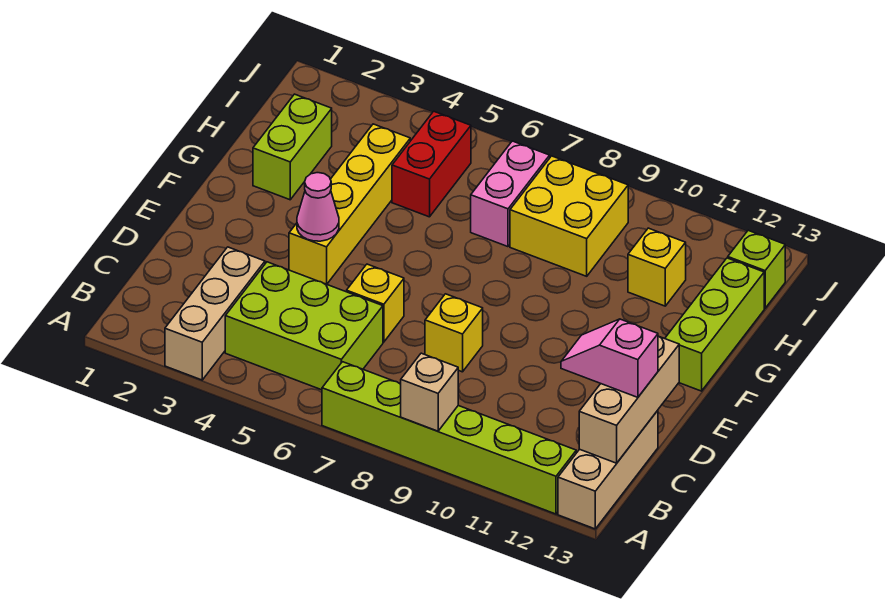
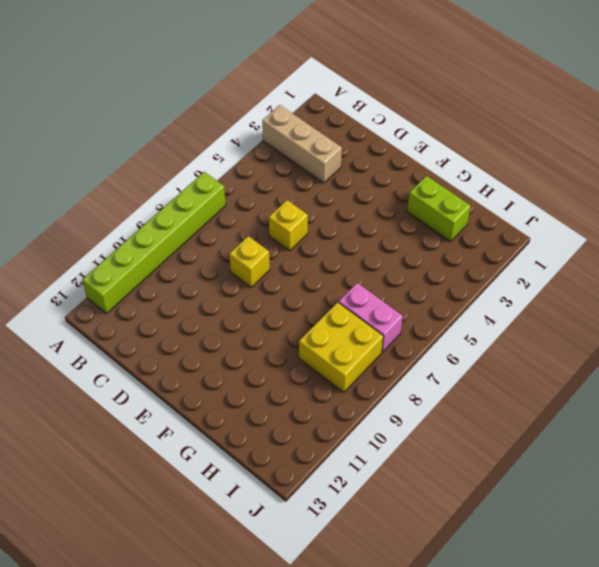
none -> tan brick A13:C13 level 1
none -> lime brick B4:C6 level 1
none -> yellow brick E4:H4 level 1

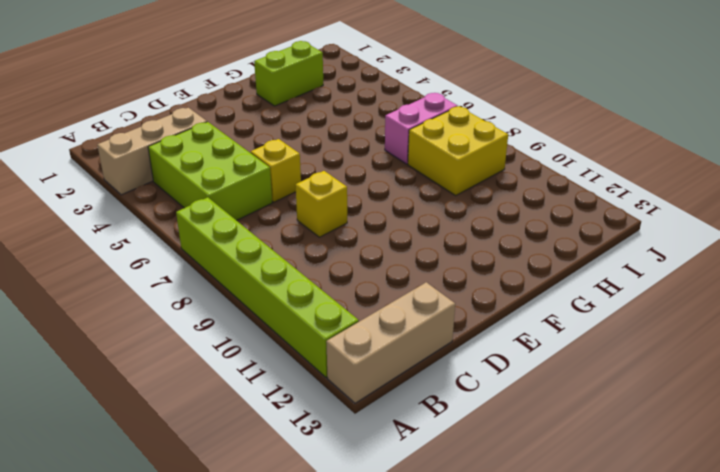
none -> yellow brick E4:H4 level 1
none -> lime brick F13:H13 level 1
none -> red brick H5:I5 level 1

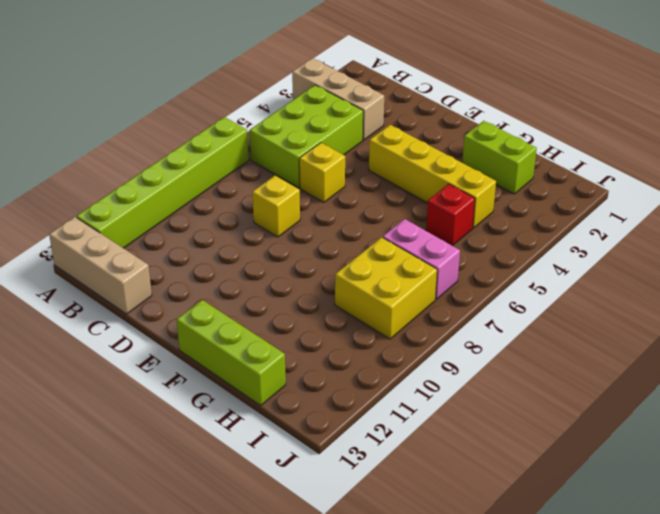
red brick H5 level 1 -> red brick H5:I5 level 1
none -> yellow brick H11 level 1
none -> lime brick I13 level 1
none -> tan brick A9 level 2

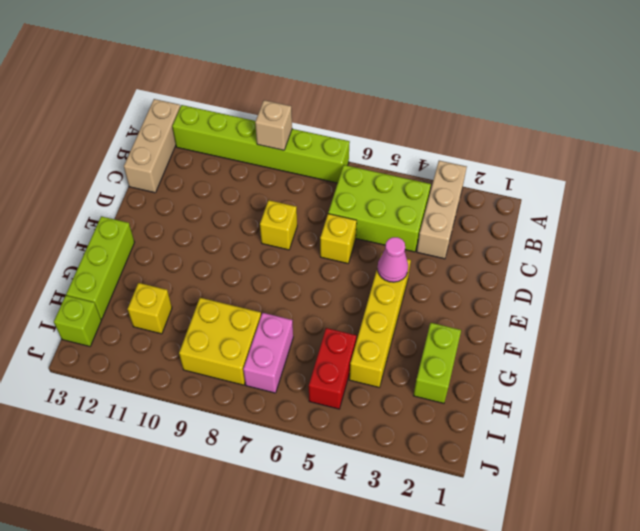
none -> tan brick B13:D13 level 2
none -> pink slope C12:C13 level 3 top 13

